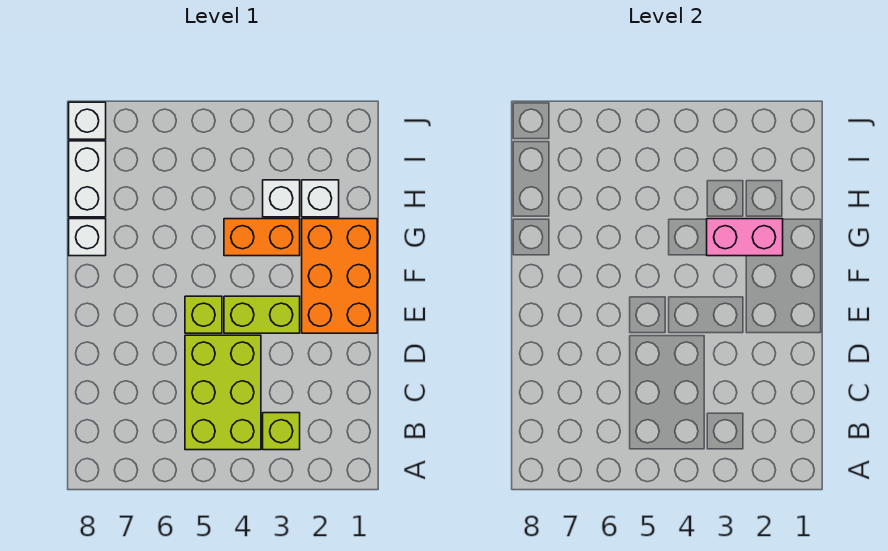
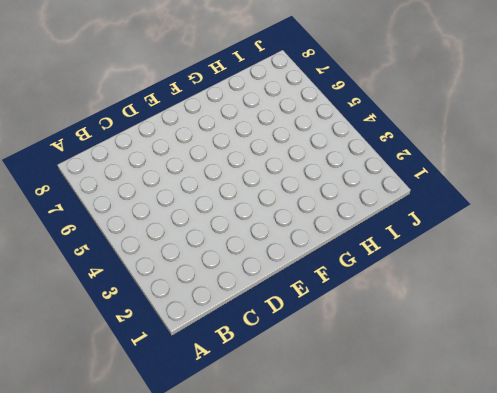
none -> lime brick B3 level 1
none -> lime brick B4:D5 level 1
none -> orange brick E1:G2 level 1

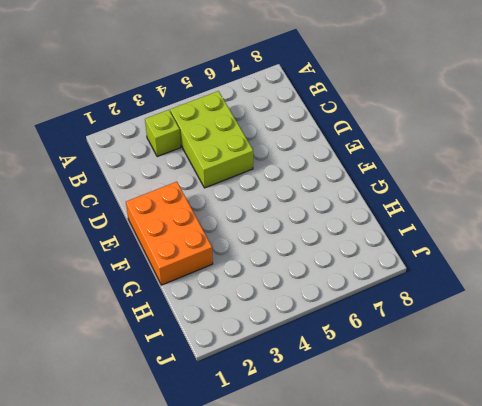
none -> lime brick E3:E4 level 1
none -> lime brick E5 level 1
none -> orange brick G3:G4 level 1

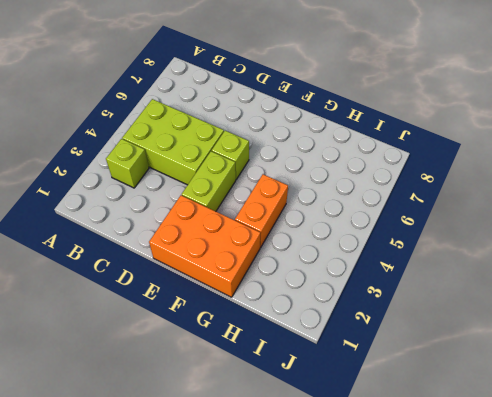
none -> white brick G8 level 1
none -> white brick H2 level 1
none -> white brick H3 level 1

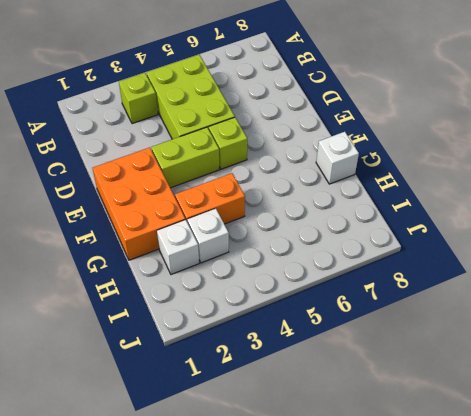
none -> white brick H8:I8 level 1
none -> white brick J8 level 1
none -> pink brick G2:G3 level 2

